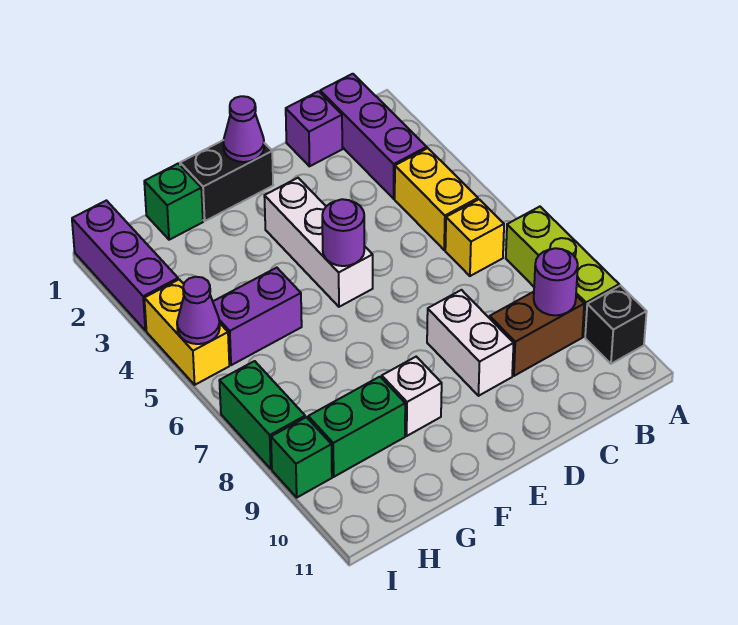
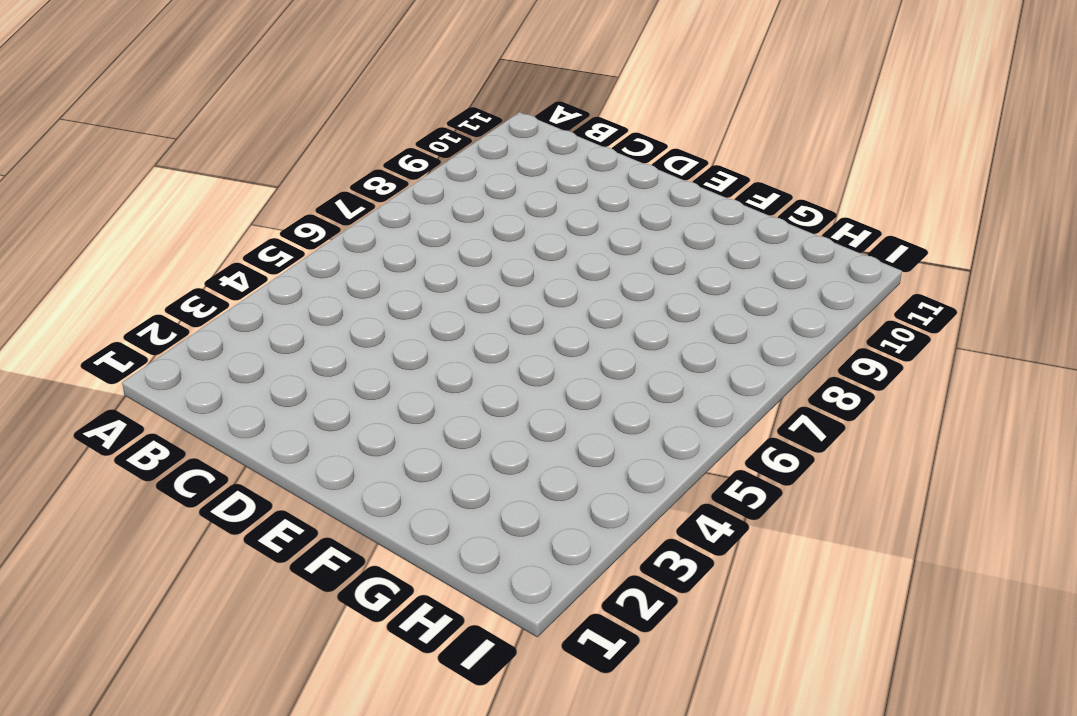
none -> lime brick A7:A9 level 1
none -> black brick A10 level 1
none -> purple brick B1:B3 level 1

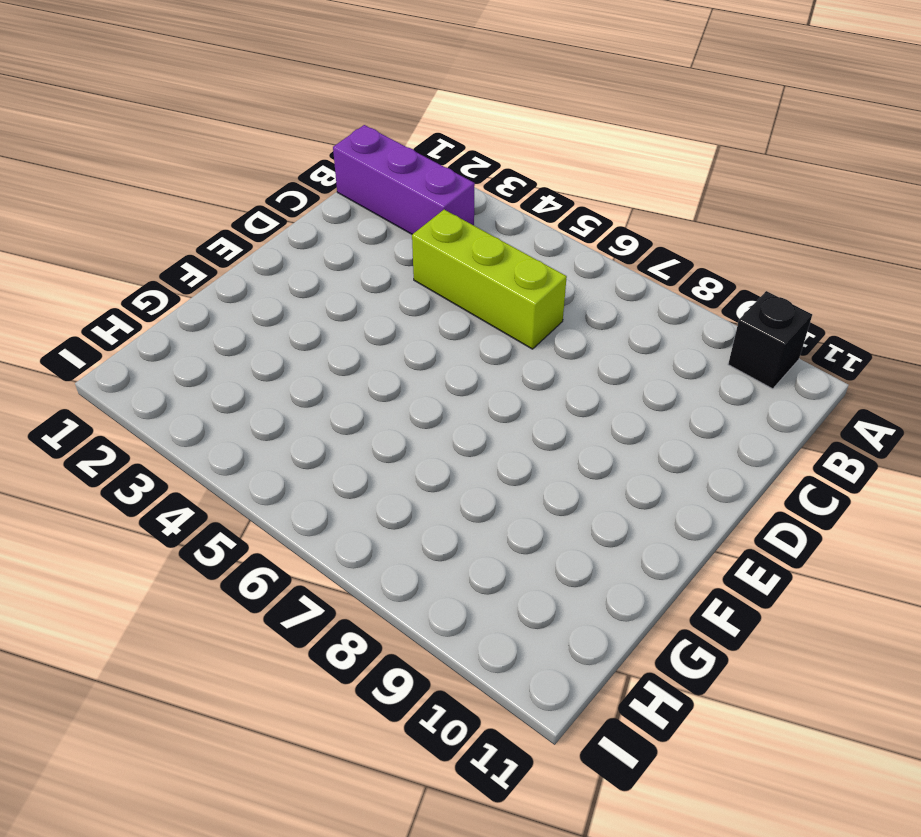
lime brick C4:C6 level 1 -> lime brick A7:A9 level 1
none -> yellow brick B4:B5 level 1
none -> yellow brick B6 level 1
none -> brown brick B9:C9 level 1

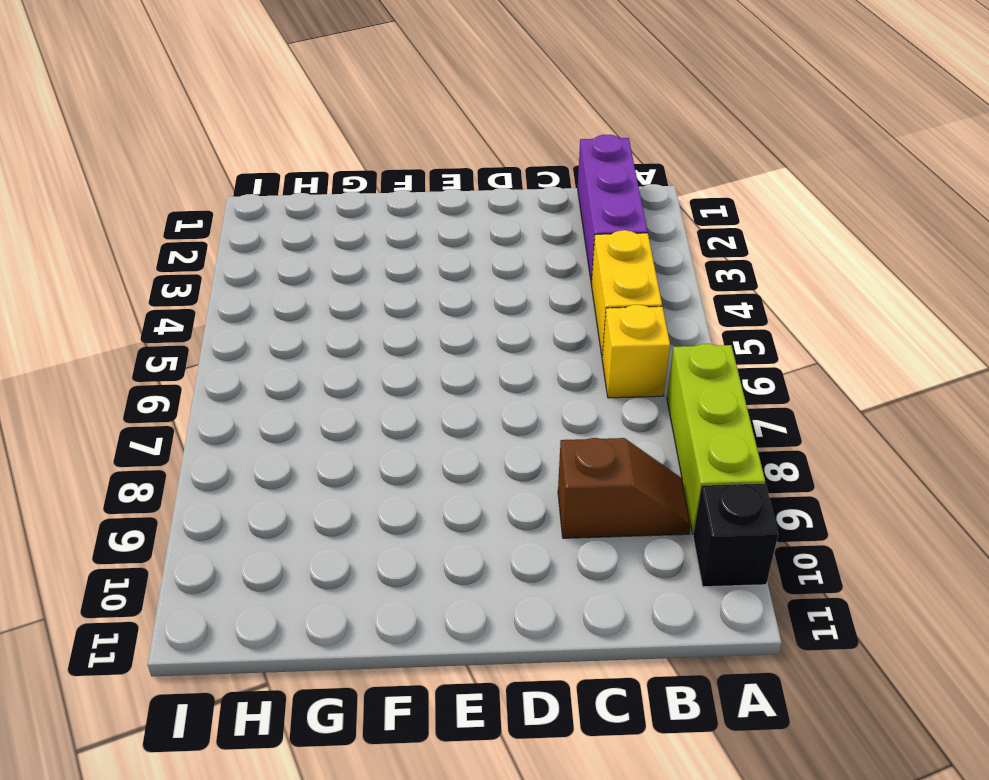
brown slope B9:C9 level 1 top C -> brown brick B9:C9 level 1
none -> purple brick C1 level 1
none -> white brick D8:D9 level 1
none -> black brick E1:F1 level 1

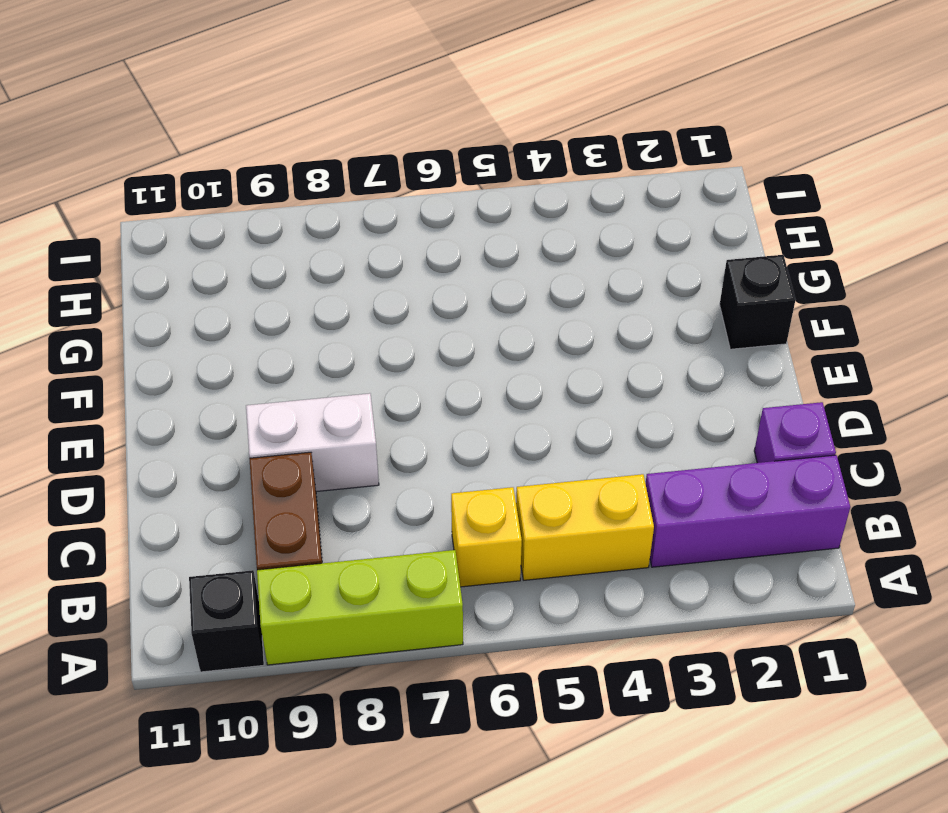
black brick F1 level 1 -> black brick E1:F1 level 1
none -> white brick E3:E5 level 1
none -> white brick F9 level 1
none -> green brick G1 level 1

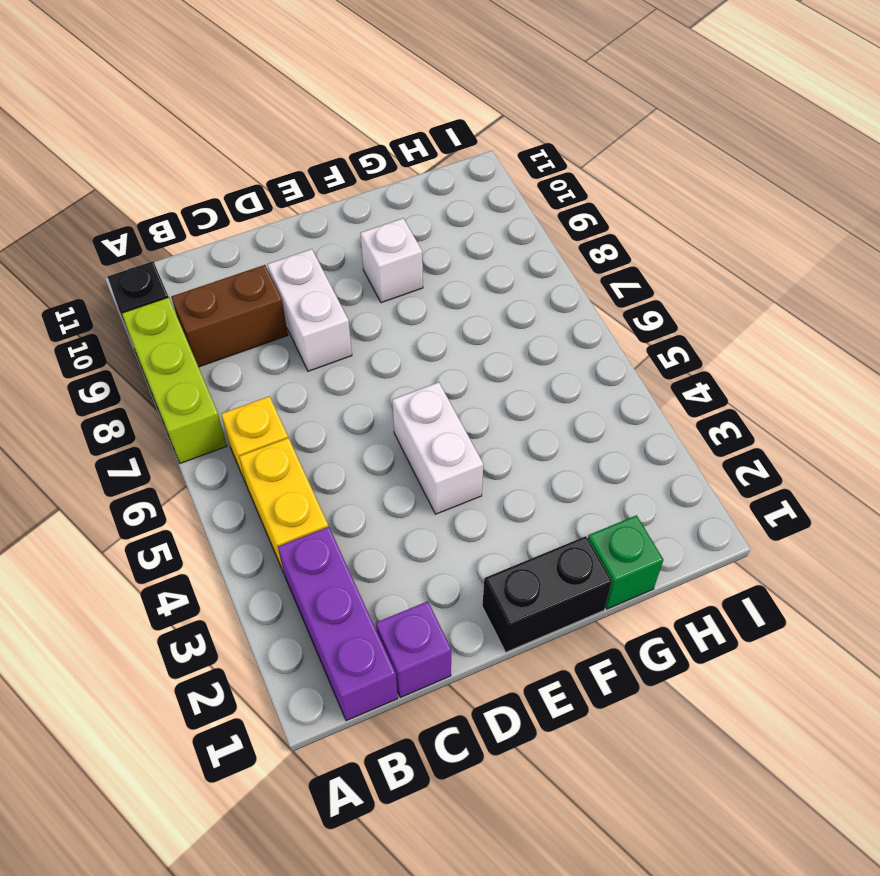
white brick E4:E5 level 1 -> white brick E3:E5 level 1
none -> purple brick G5:H5 level 1
none -> green brick G9:H9 level 1
none -> purple brick I1:I3 level 1

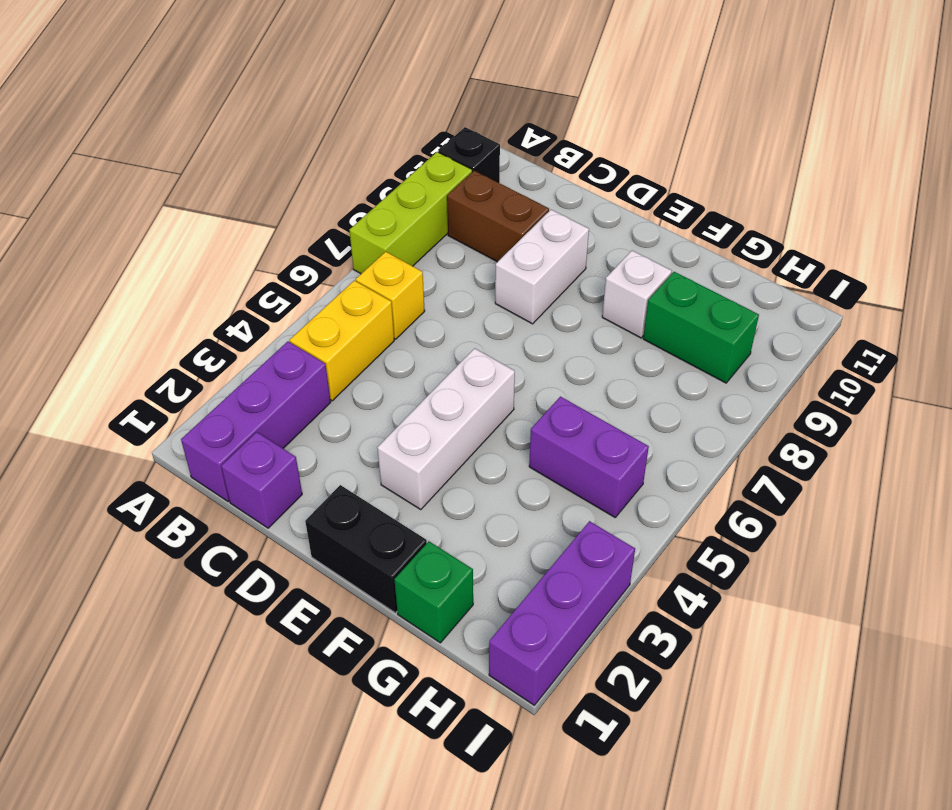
none -> yellow brick I4:I5 level 1
none -> green brick I7:I8 level 1
none -> green brick I9 level 1

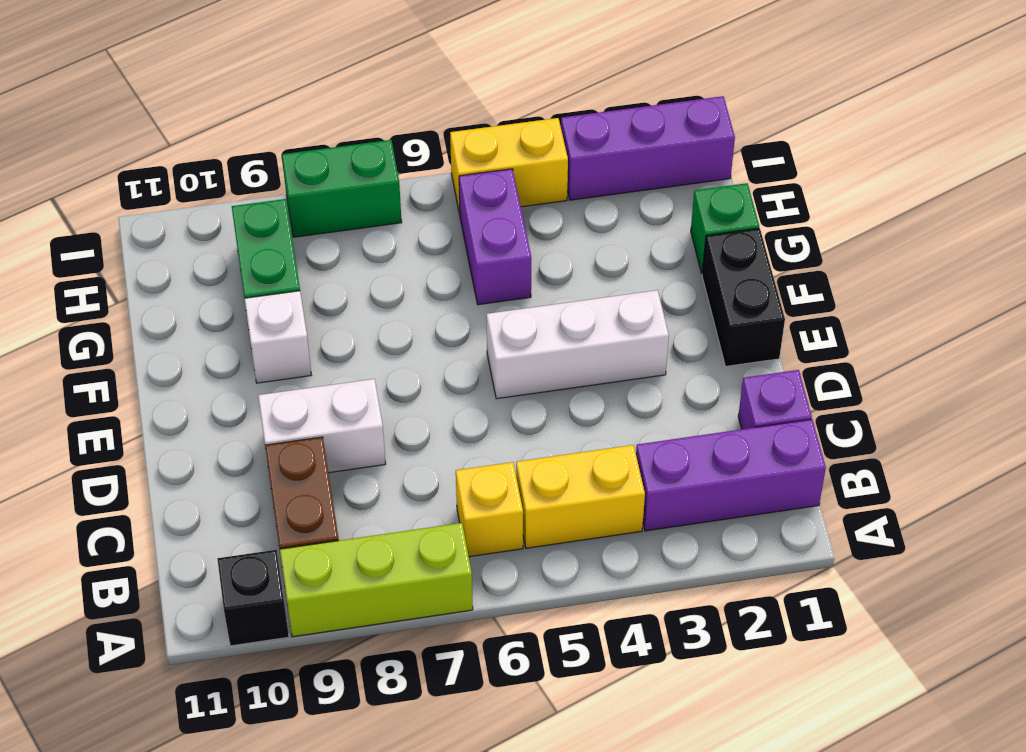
none -> green brick I9 level 1
none -> purple round brick B9 level 2
none -> purple cone E1 level 2

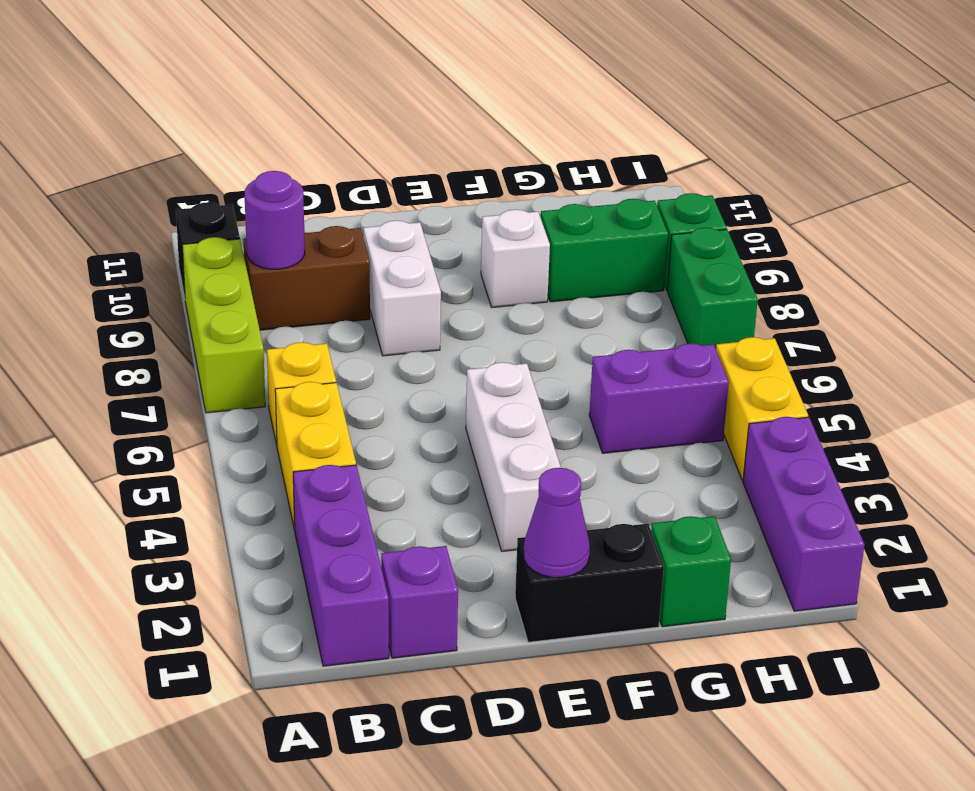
none -> purple round brick E5 level 2
none -> purple cone I5 level 2

